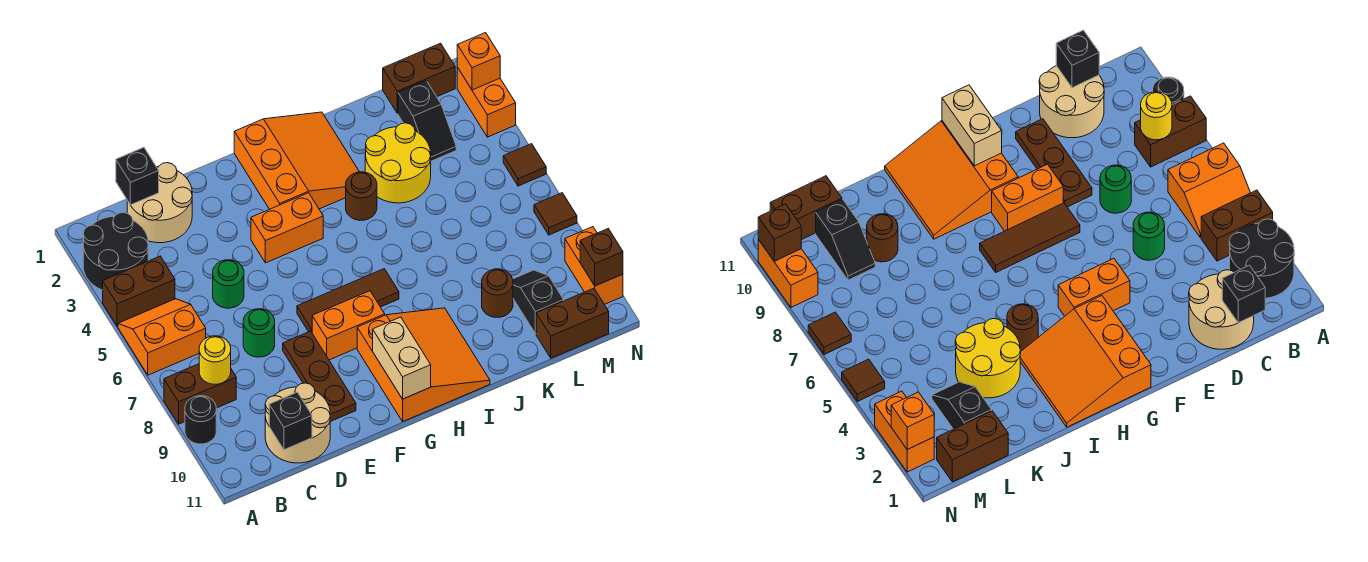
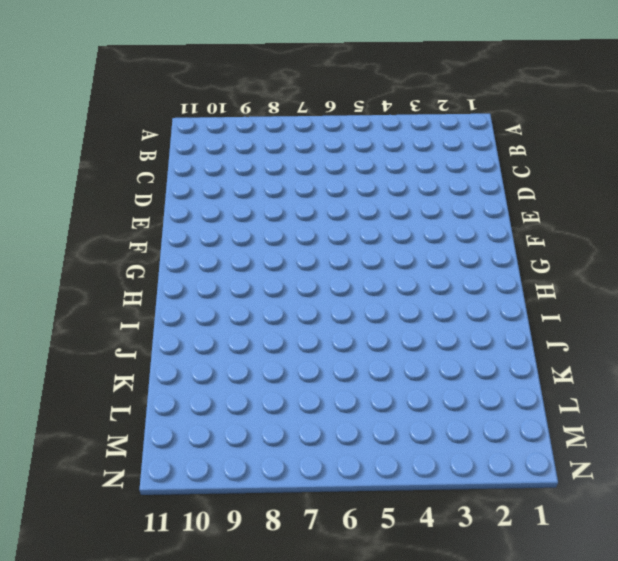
none -> black round brick A2:B3 level 1
none -> brown brick A4:B4 level 1
none -> orange slope A5:B6 level 1 top 6
none -> brown brick A8:B8 level 1

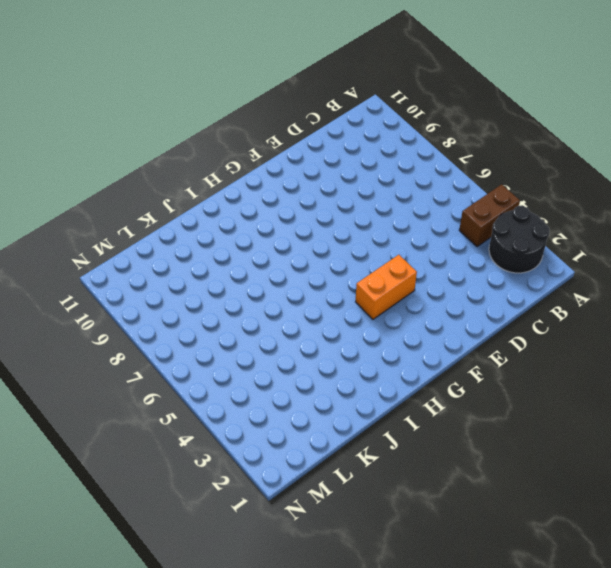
none -> orange slope A5:B6 level 1 top 6
none -> brown brick A8:B8 level 1
none -> black round brick A9 level 1
none -> tan round brick C1:D2 level 1

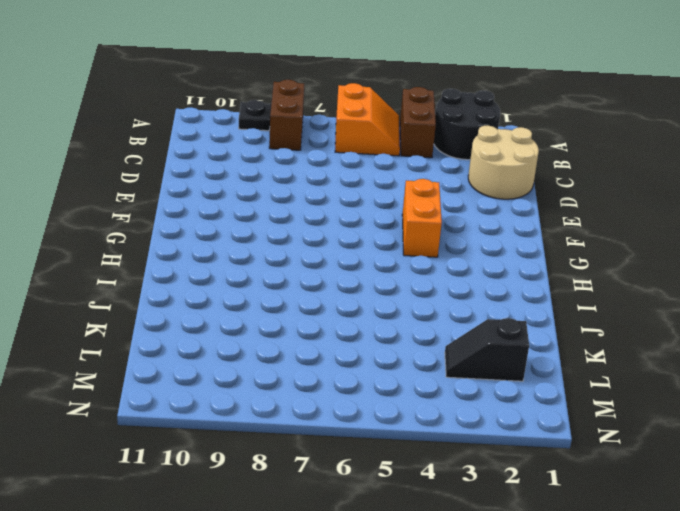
black plate A9 level 1 -> black round brick A9 level 1
none -> tan round brick C10:D11 level 1
none -> green round brick D5 level 1
none -> green round brick D7 level 1
none -> brown plate E8:E10 level 1

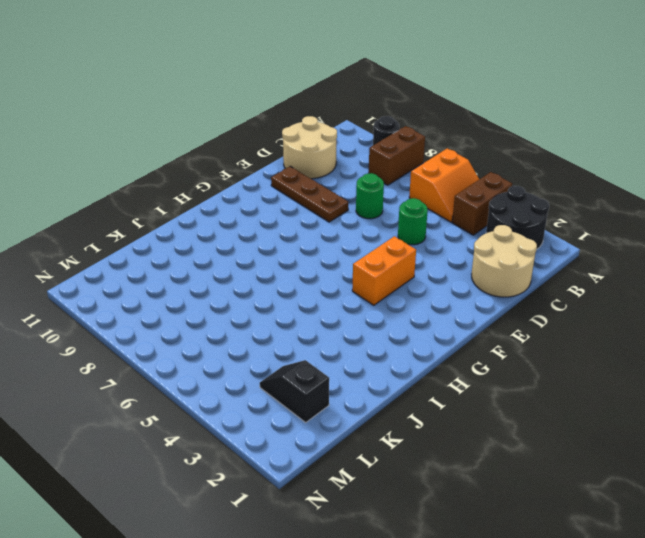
none -> brown tile F7:H7 level 1
none -> orange brick F8:G8 level 1
none -> orange slope G1:I3 level 1 top G
none -> orange slope G9:I11 level 1 top G

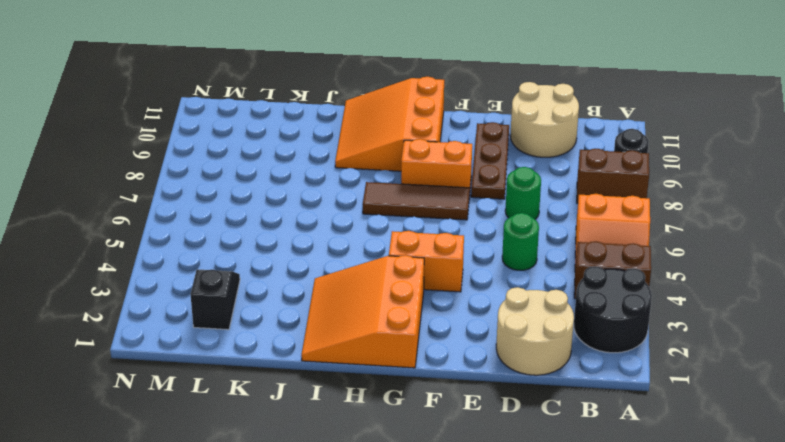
none -> brown round brick I4 level 1
none -> yellow round brick J3:K4 level 1
none -> brown round brick K9 level 1
none -> brown brick L1:M1 level 1

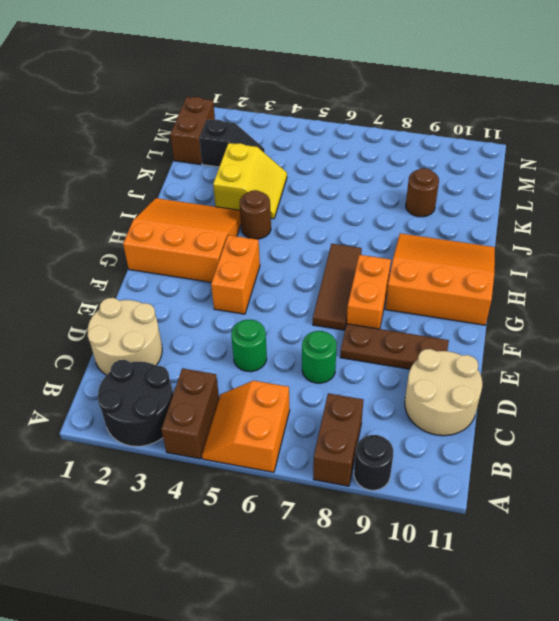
yellow slope J3:K4 level 1 top 3 -> yellow round brick J3:K4 level 1
none -> black slope L9:L10 level 1 top 10
none -> brown brick L11:M11 level 1
none -> orange brick N2:N3 level 1
none -> brown tile N5 level 1

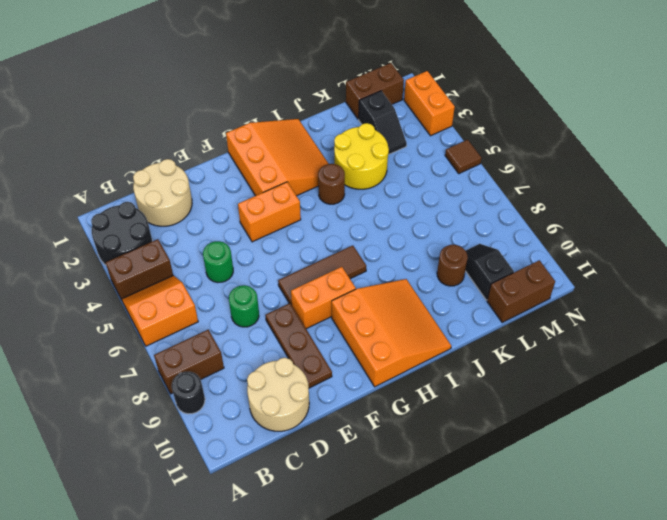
none -> brown tile N7 level 1
none -> orange brick N9:N10 level 1
none -> yellow round brick B8 level 2
none -> black brick C1 level 2

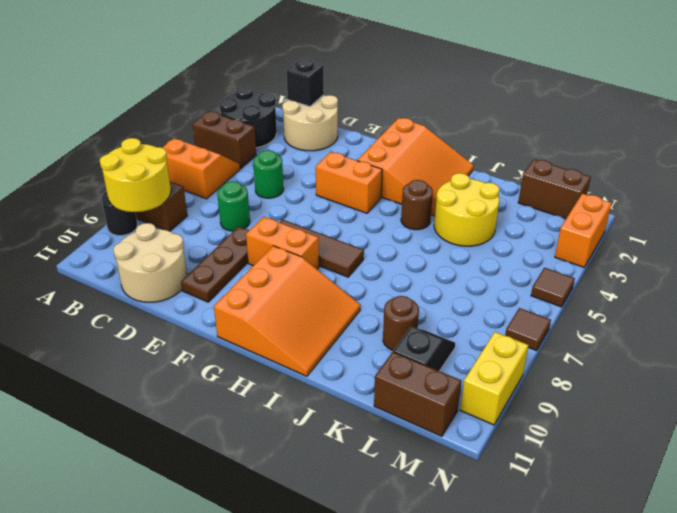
yellow round brick A8:B9 level 2 -> yellow round brick B8 level 2
yellow brick N9:N10 level 1 -> orange brick N9:N10 level 1
none -> black slope L2:L3 level 1 top 2
none -> black brick C11 level 2
none -> tan brick G10:G11 level 2
none -> orange brick N2 level 2

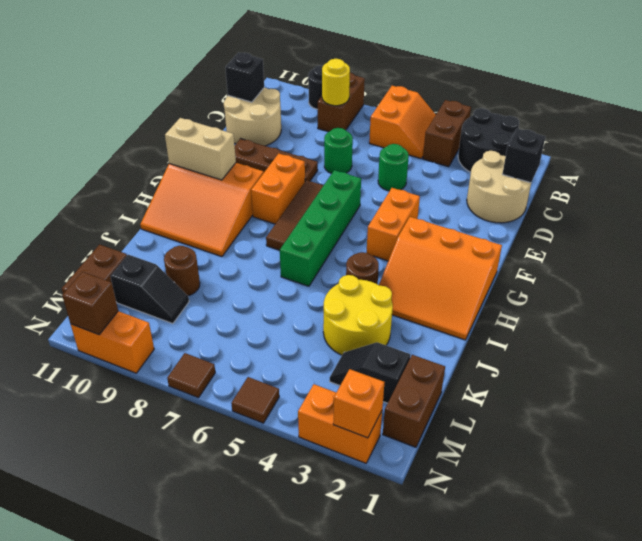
green brick F6:I6 level 1 -> none

